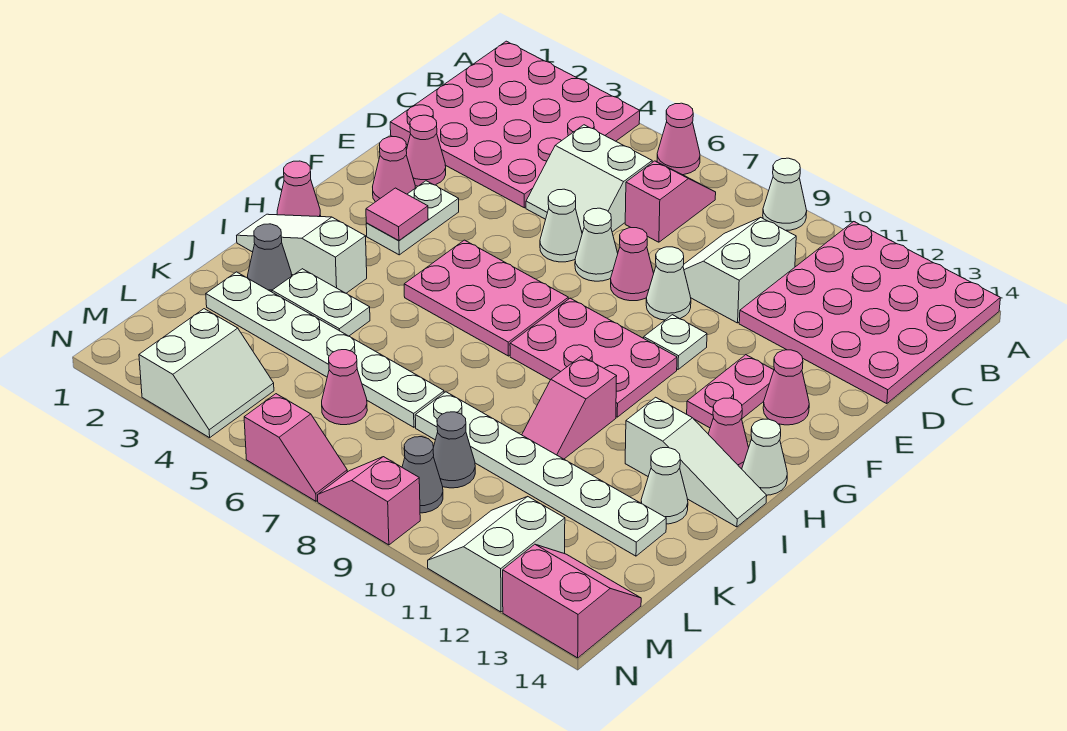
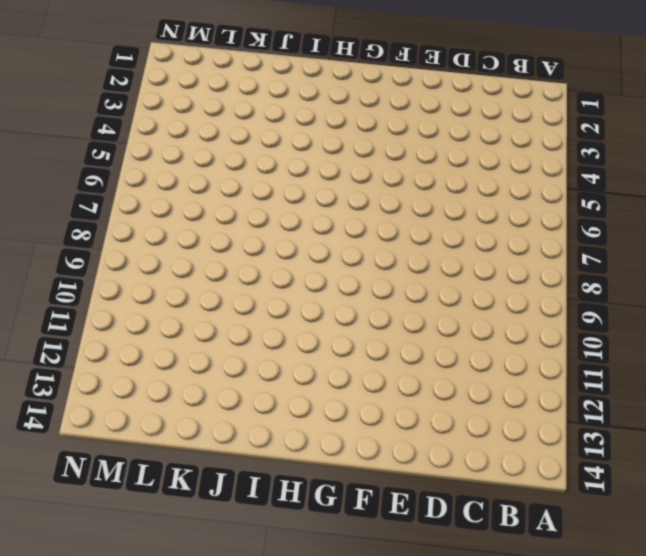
none -> pink plate A1:D4 level 1
none -> pink cone A6 level 1
none -> white cone A9 level 1
none -> pink plate A11:D14 level 1

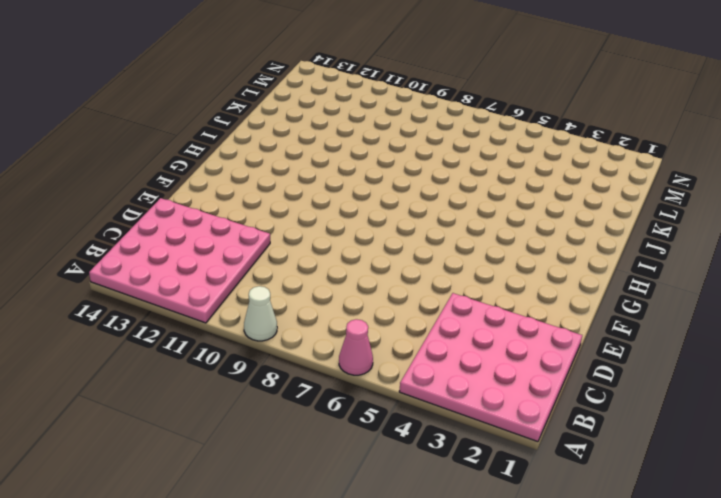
none -> pink slope B7:C7 level 1 top C
none -> white slope C5:D6 level 1 top C
none -> white slope C9:D10 level 1 top 10
none -> pink cone E2 level 1

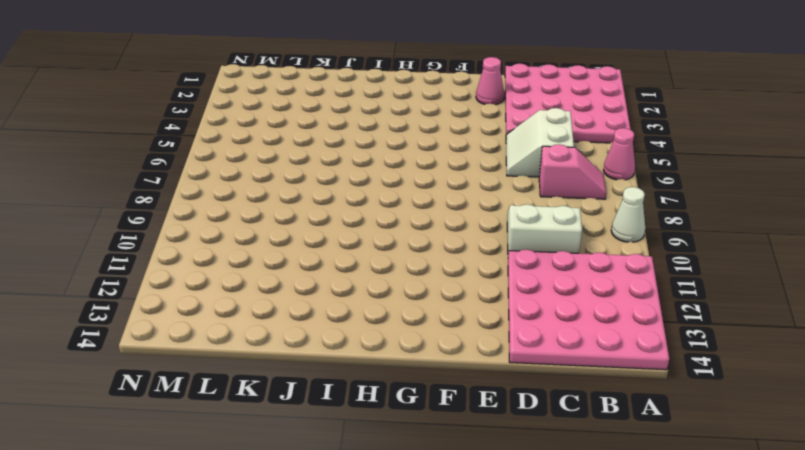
none -> white cone E6 level 1
none -> white cone E7 level 1
none -> pink cone E8 level 1
none -> white cone E9 level 1

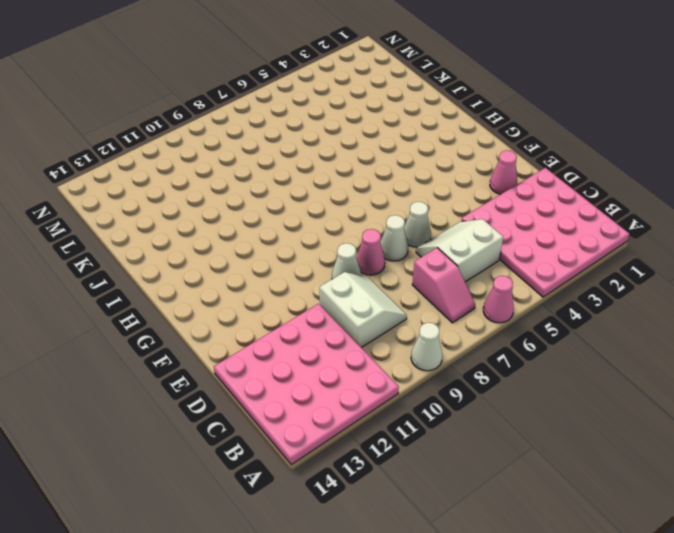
none -> pink cone F2 level 1
none -> white plate F3:G3 level 1
none -> white plate F10 level 1
none -> pink plate F12:G12 level 1

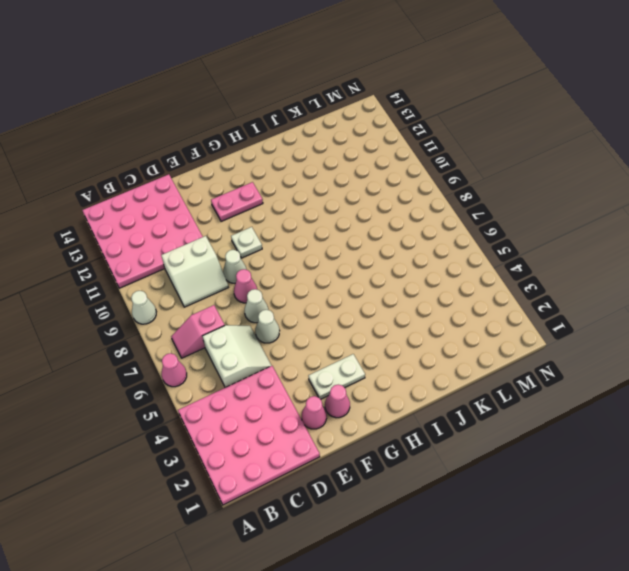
none -> pink cone F13 level 1
none -> pink plate G5:H7 level 1
none -> pink plate G8:H10 level 1
none -> pink cone H1 level 1

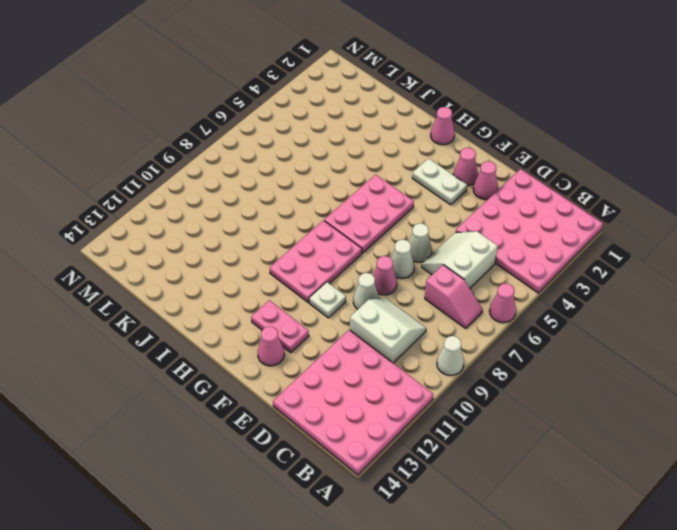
none -> pink cone H13 level 1
none -> white cone H14 level 1
none -> white slope I1:I3 level 1 top 3
none -> pink slope I10:J10 level 1 top I

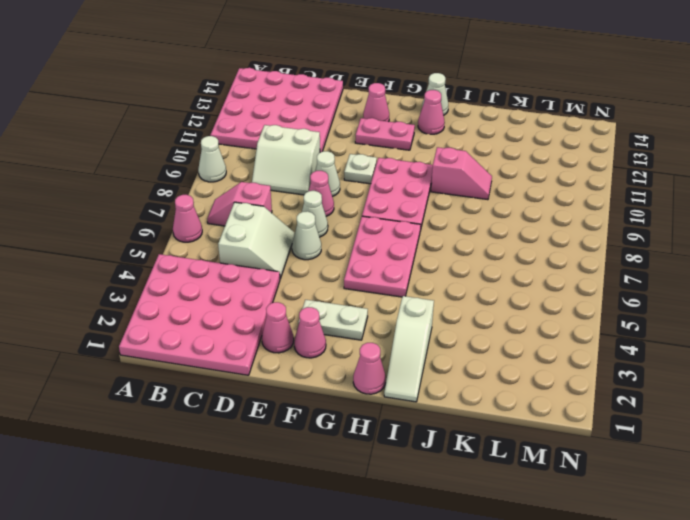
none -> white slope I12:I14 level 1 top 12
none -> grey cone J2 level 1
none -> white plate J3:J4 level 1
none -> white cone J13 level 1

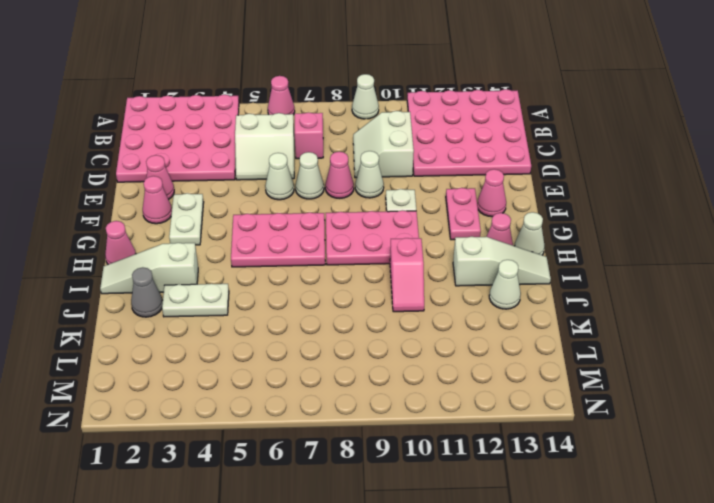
none -> white plate K2:K7 level 1
none -> white plate K8:K13 level 1
none -> pink cone L6 level 1
none -> grey cone L9 level 1

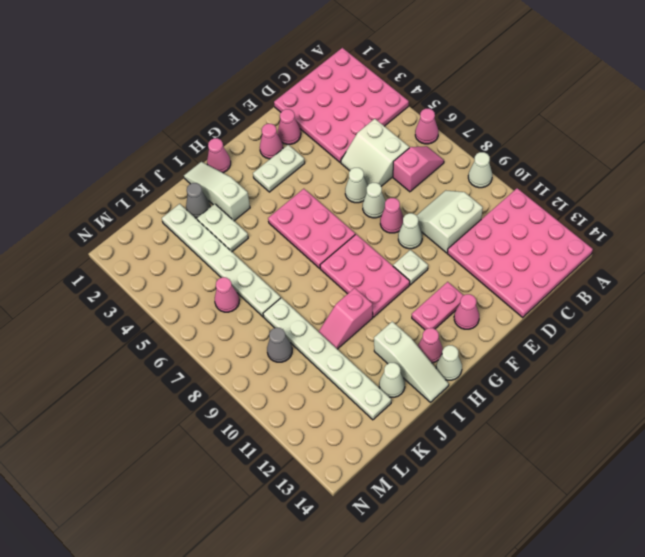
none -> white slope M3:N4 level 1 top 3
none -> grey cone M9 level 1
none -> white slope M11:N12 level 1 top 12
none -> pink slope M13:N14 level 1 top N

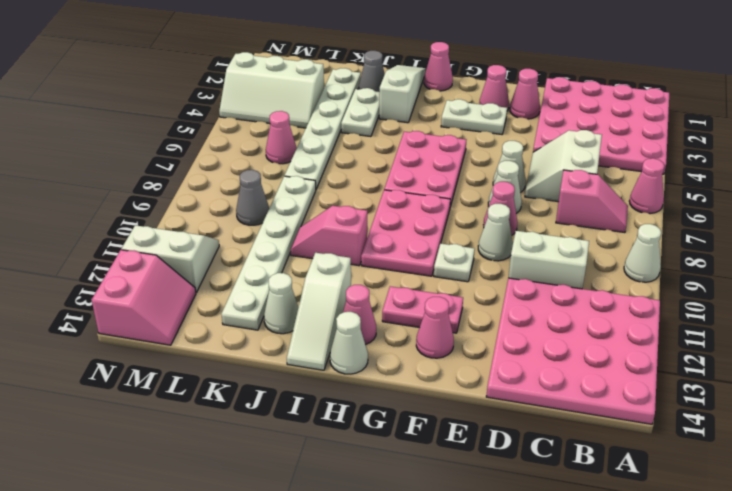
white slope L3:N4 level 1 top 3 -> white slope M3:N4 level 1 top 3
none -> grey cone M9 level 1
none -> pink slope N6:N7 level 1 top 6
none -> pink slope N8:N9 level 1 top 9
none -> pink tile G3 level 2

